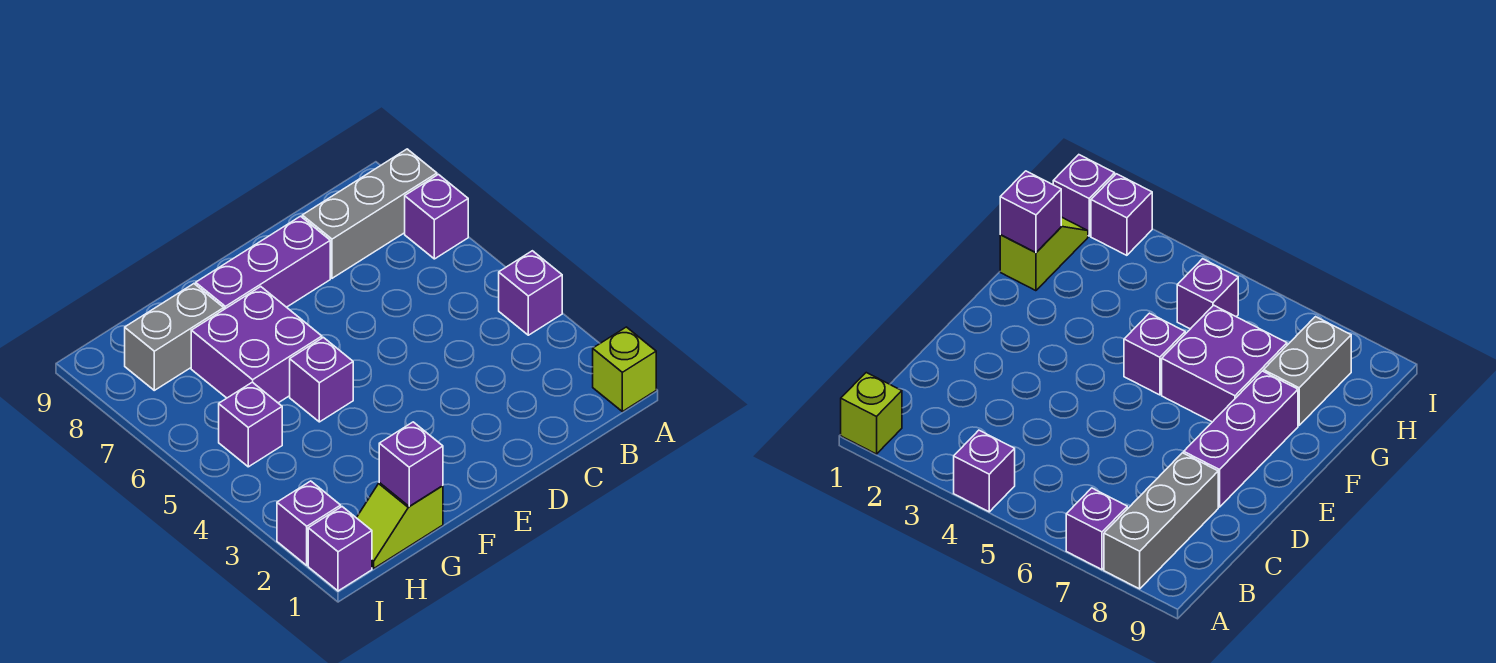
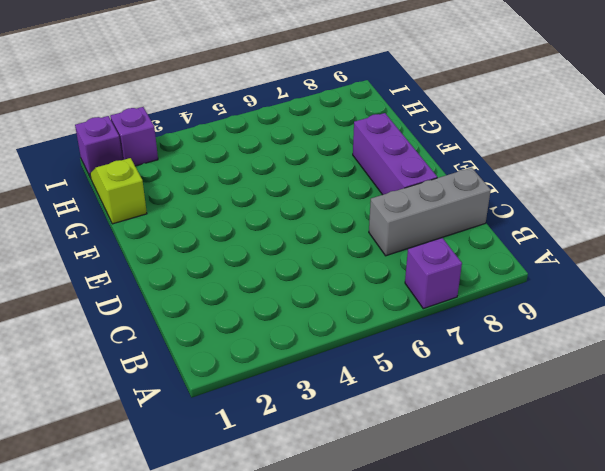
grey brick C7:C9 level 1 -> grey brick A8:C8 level 1
none -> lime brick A1 level 1
none -> purple brick A4 level 1
none -> purple brick F5 level 1

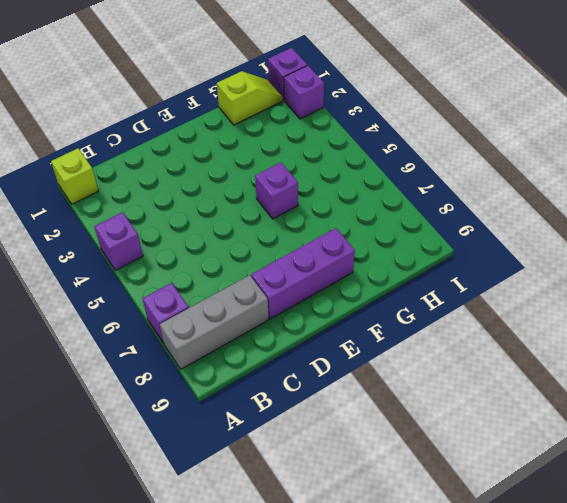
none -> purple brick F6:G7 level 1
none -> grey brick G8:H8 level 1
none -> purple brick H5 level 1

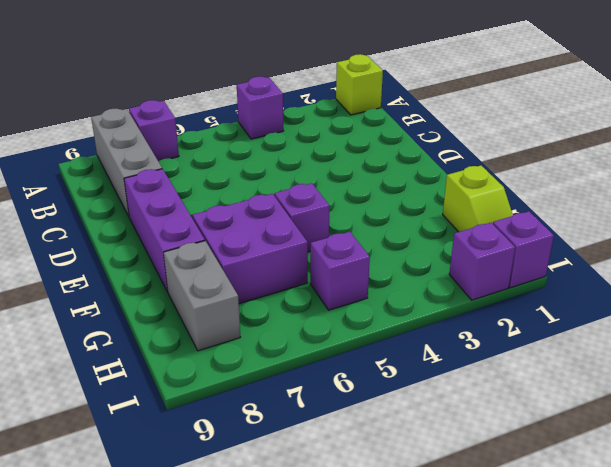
none -> purple brick G1 level 2

